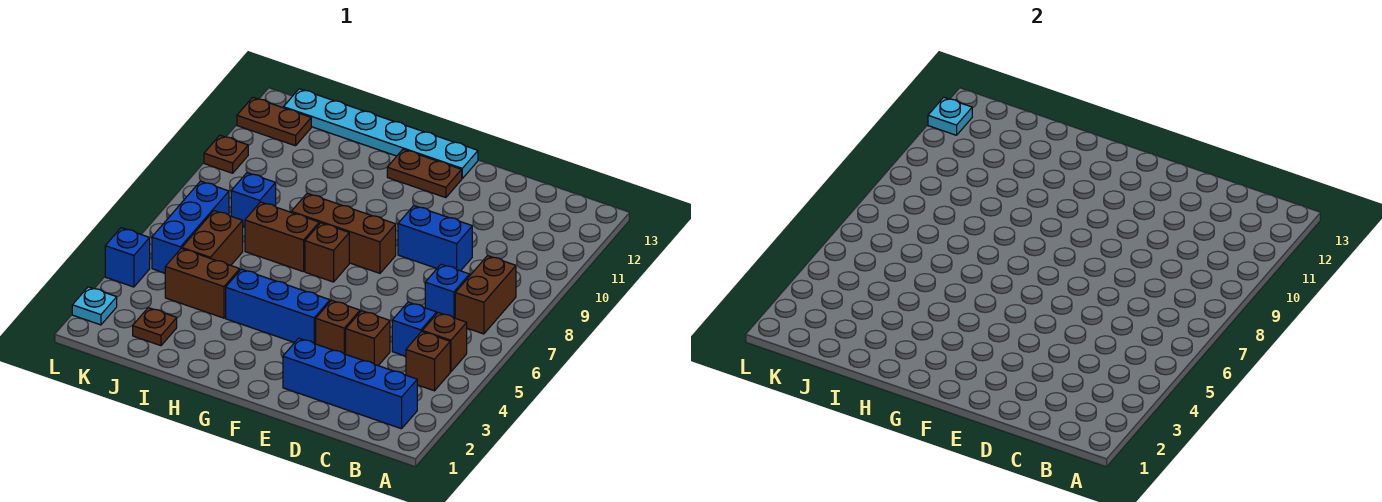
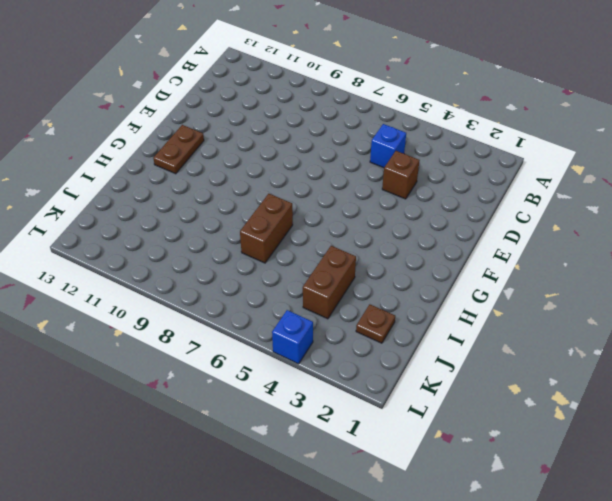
none -> blue brick B2:E2 level 1
none -> brown brick B4 level 1
none -> brown brick B5 level 1

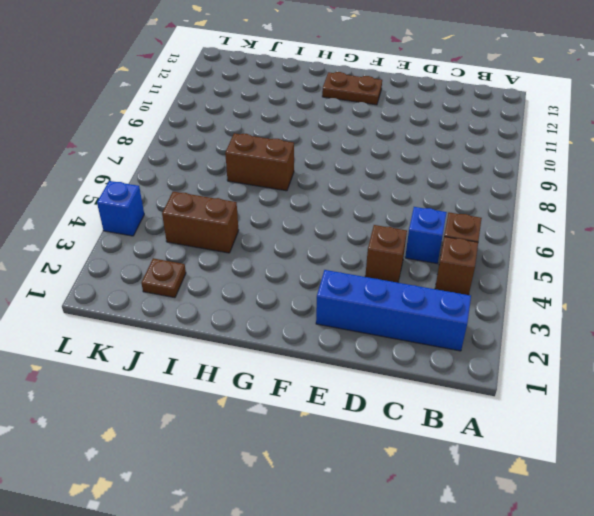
none -> brown brick B7:B8 level 1
none -> blue brick C7 level 1
none -> blue brick D9:E9 level 1

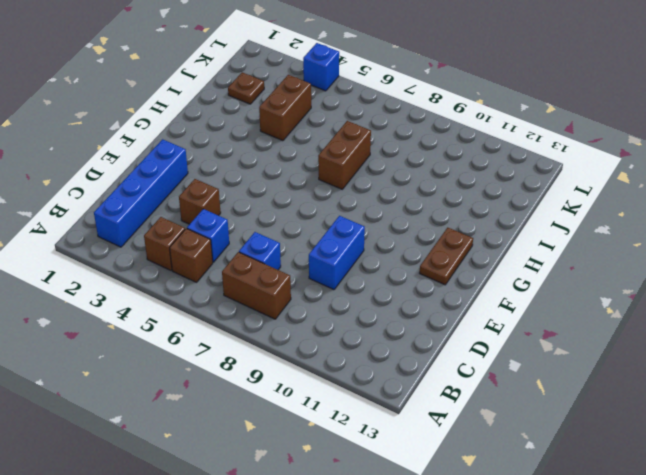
none -> brown brick E4 level 1
none -> blue brick F4:H4 level 1
none -> brown brick F8:H8 level 1

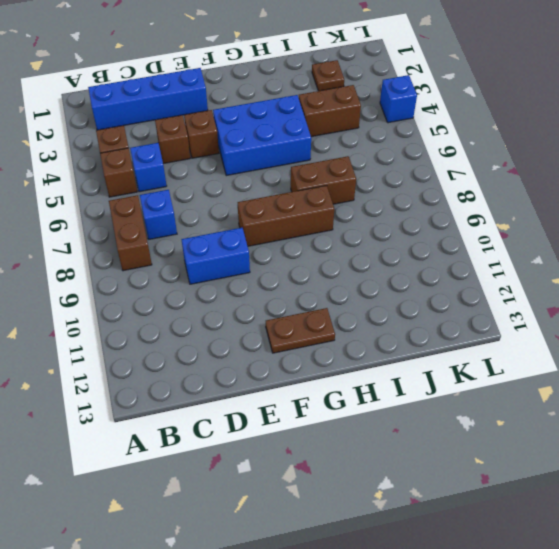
blue brick F4:H5 level 1 -> blue brick F4:H4 level 1
none -> cyan plate F13:K13 level 1
none -> brown brick G7 level 1
none -> brown brick J5:J6 level 1

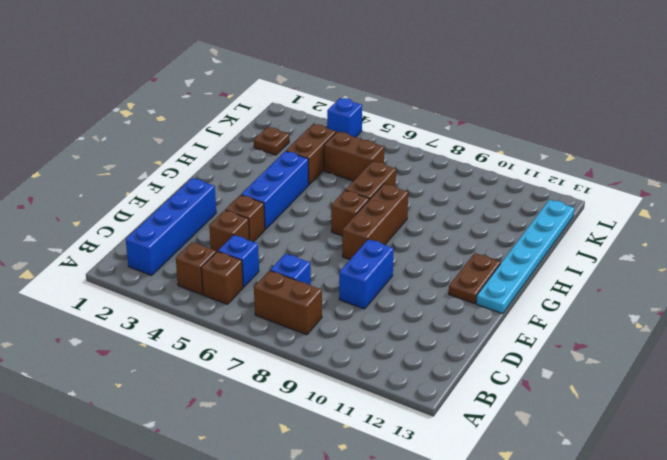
none -> blue brick J8 level 1
none -> blue brick K5:K7 level 1
none -> brown plate K12:L12 level 1

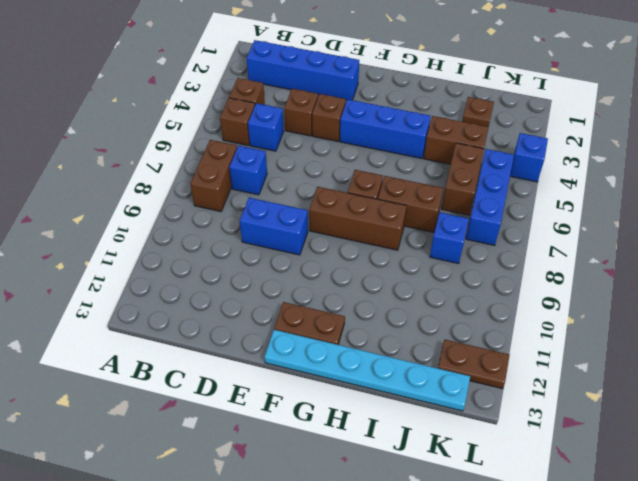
none -> cyan plate L2 level 1
none -> brown plate L10 level 1
none -> cyan plate L12 level 2

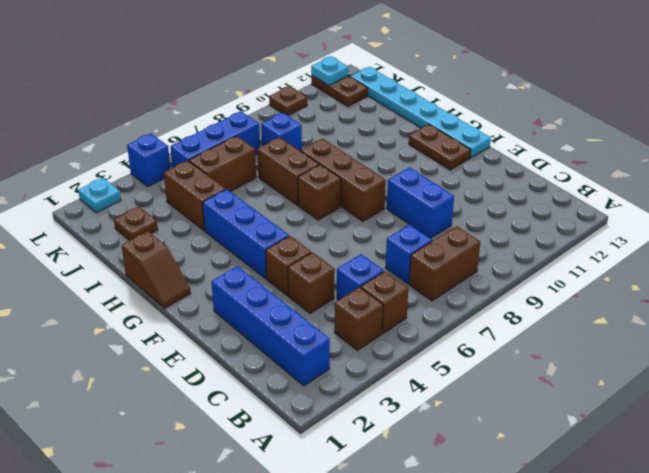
brown slope G1:H1 level 1 top H -> none

